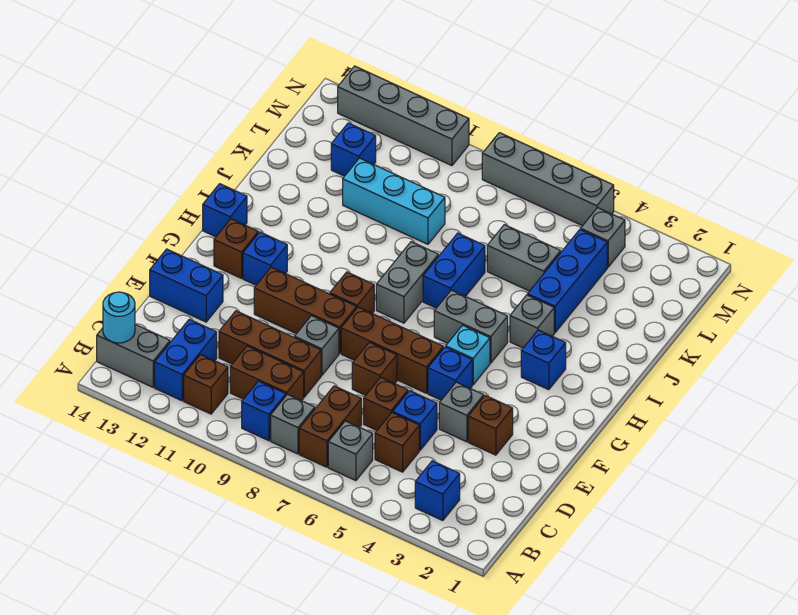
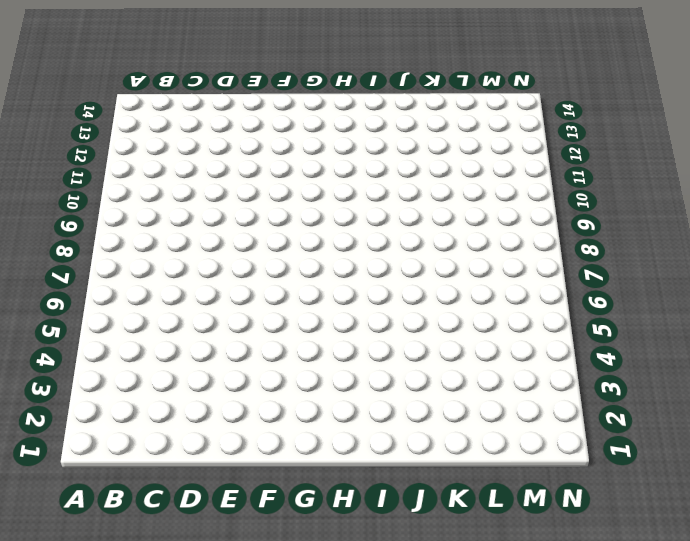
none -> blue brick B3 level 1
none -> grey brick B6 level 1
none -> brown brick B7:C7 level 1
none -> grey brick B8 level 1

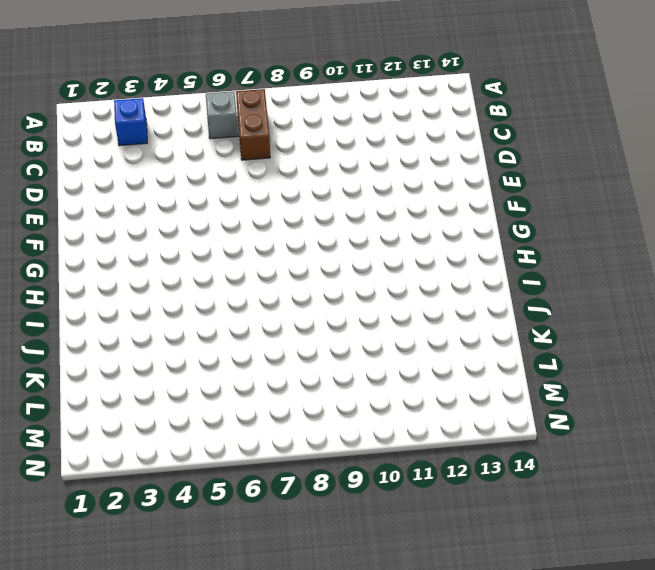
none -> grey brick B8 level 1
none -> blue brick B9 level 1
none -> brown brick B11 level 1
none -> blue brick B12:C12 level 1

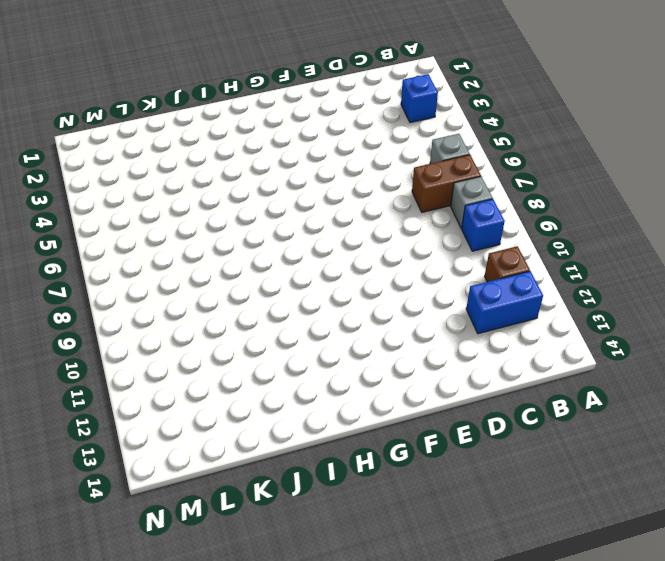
none -> grey brick B13:B14 level 1
none -> brown brick C5 level 1
none -> brown brick C9:C10 level 1
none -> blue brick D5 level 1

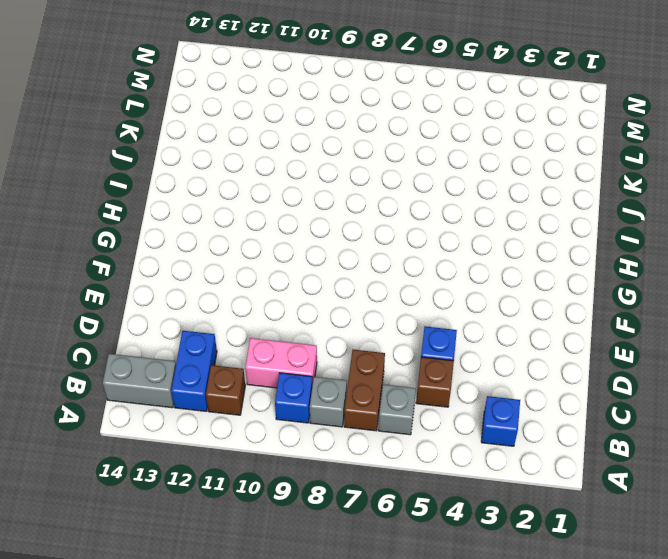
pink brick C9:C10 level 1 -> brown brick C9:C10 level 1
none -> brown brick D6 level 1
none -> brown brick D9:D11 level 1
none -> brown brick E3 level 1
none -> grey brick E4 level 1

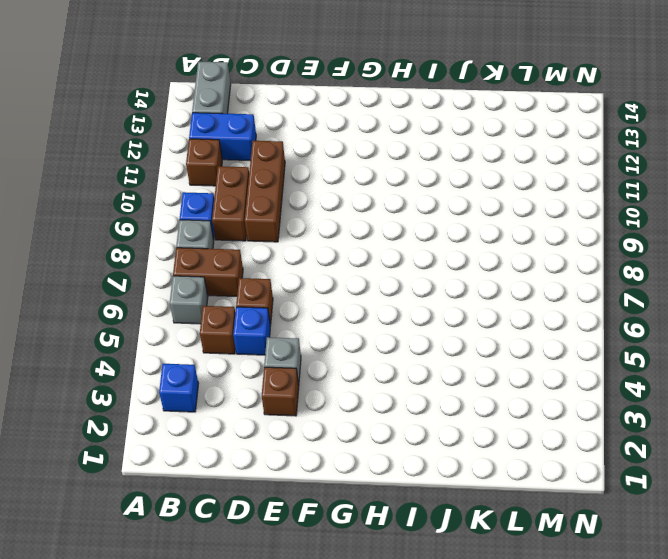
none -> brown brick E7 level 1
none -> grey brick E9 level 1
none -> blue brick E13:E14 level 1
none -> blue brick F5 level 1

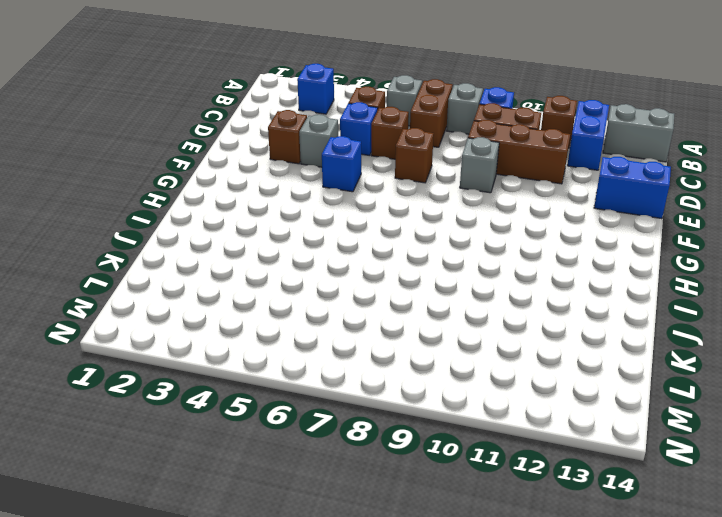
none -> brown brick F6:F8 level 1
none -> brown brick F9:F11 level 1
none -> cyan brick G5 level 1
none -> brown brick G9 level 1

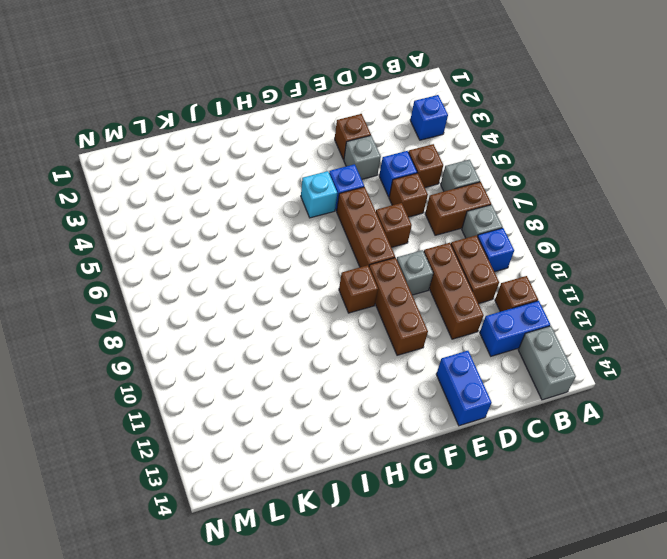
none -> blue brick G12 level 1
none -> brown brick G13 level 1
none -> blue brick H3 level 1
none -> grey brick H5:H6 level 1

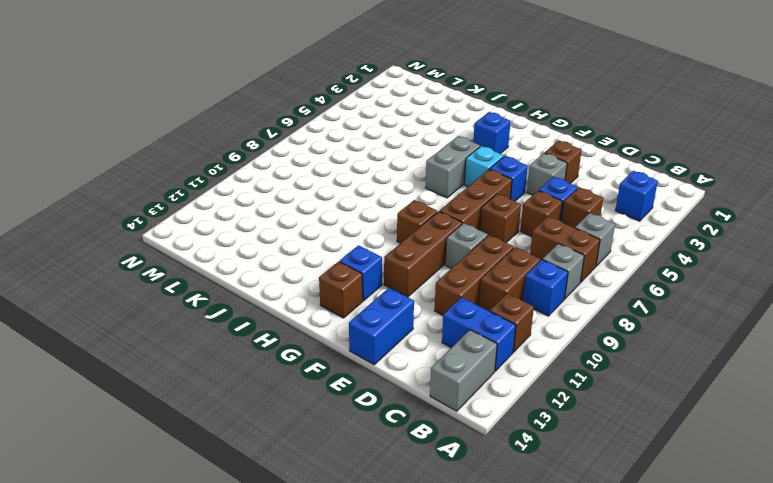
none -> grey brick H8:I8 level 1
none -> blue brick H14 level 1
none -> grey brick I4 level 1
none -> blue brick I7:J7 level 1

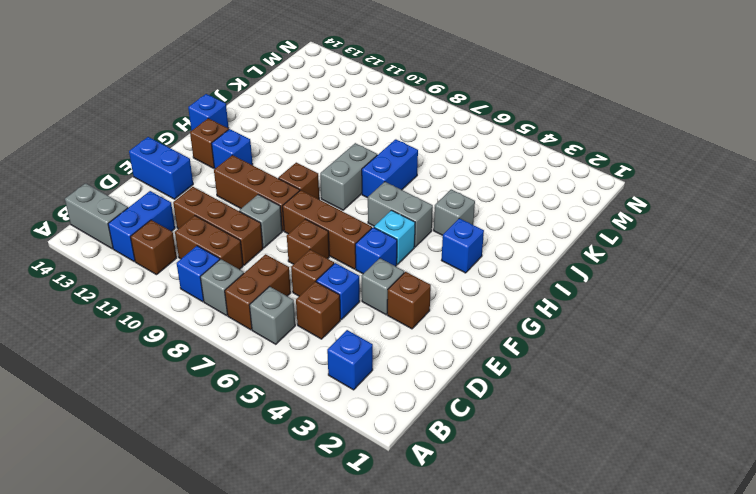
none -> blue brick J4:L4 level 1
none -> grey brick K5:K6 level 1
none -> cyan brick K9:K11 level 1
none -> blue brick L12 level 1

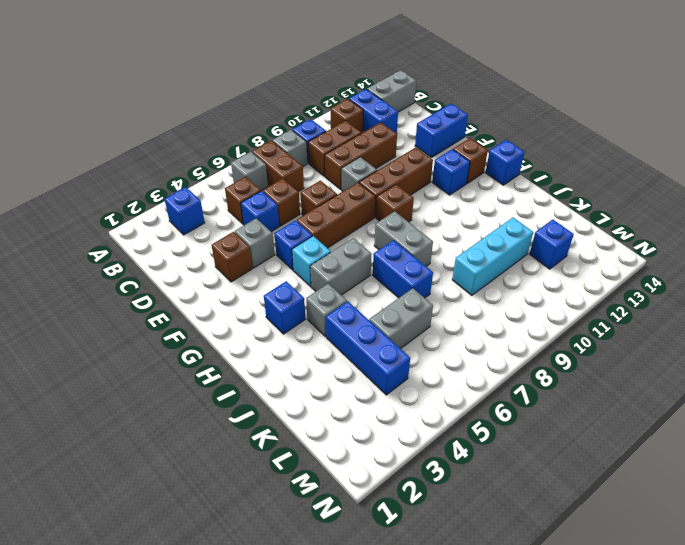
none -> grey brick M4 level 1
none -> grey brick N5:N8 level 1
none -> grey brick N10:N13 level 1
none -> cyan round brick B14 level 2

